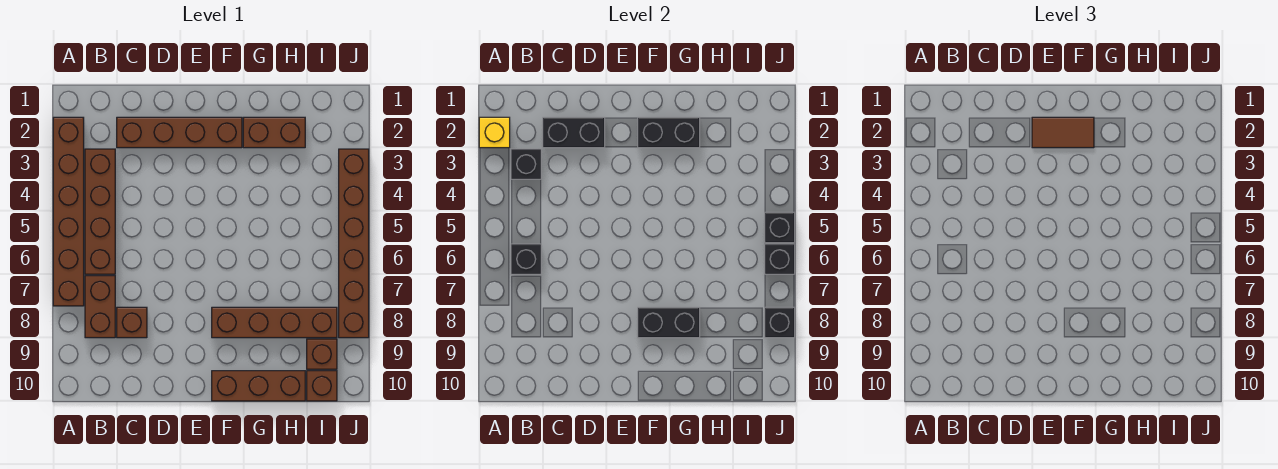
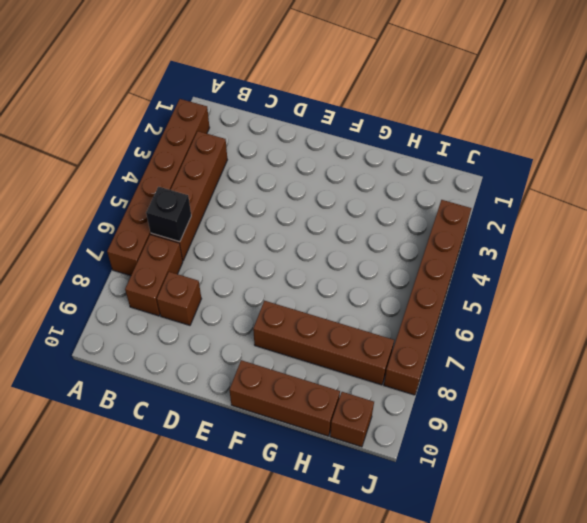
none -> brown brick C2:F2 level 1
none -> brown brick G2:H2 level 1
none -> brown brick I9 level 1

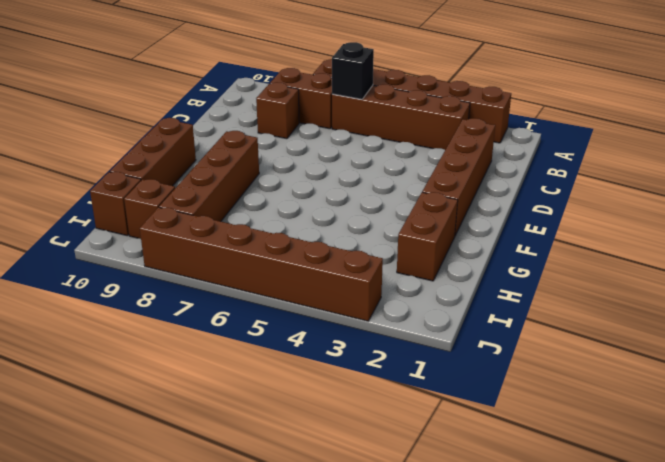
none -> yellow brick A2 level 2
none -> black brick B3 level 2
none -> black brick C2:D2 level 2

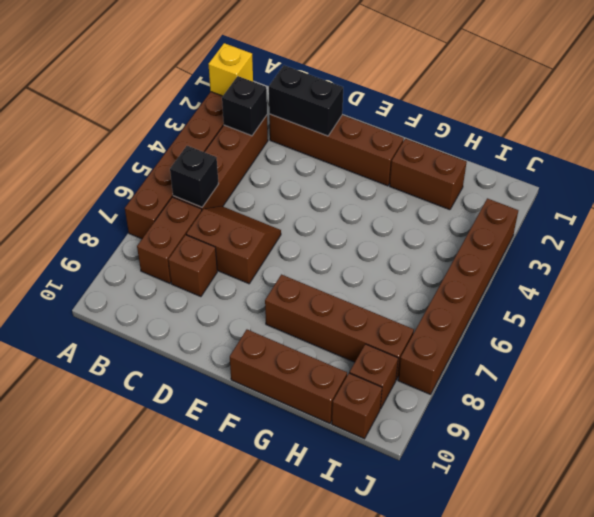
brown slope C6:D7 level 1 top 7 -> none
none -> black brick F2:G2 level 2
none -> black brick F8:G8 level 2
none -> black brick J5 level 2

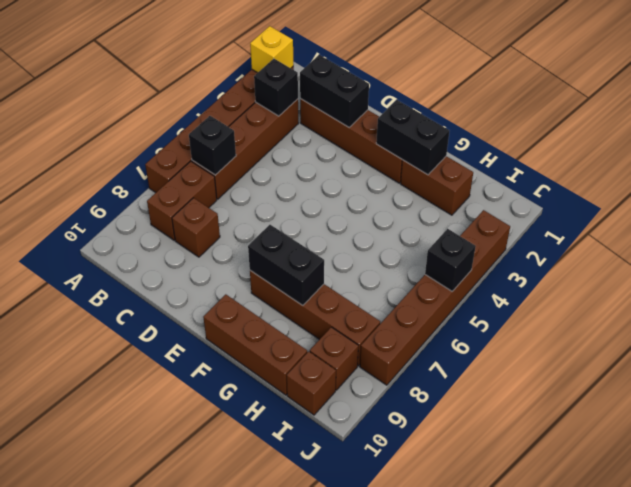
none -> black brick J6 level 2
none -> black brick J8 level 2
none -> brown tile E2:F2 level 3

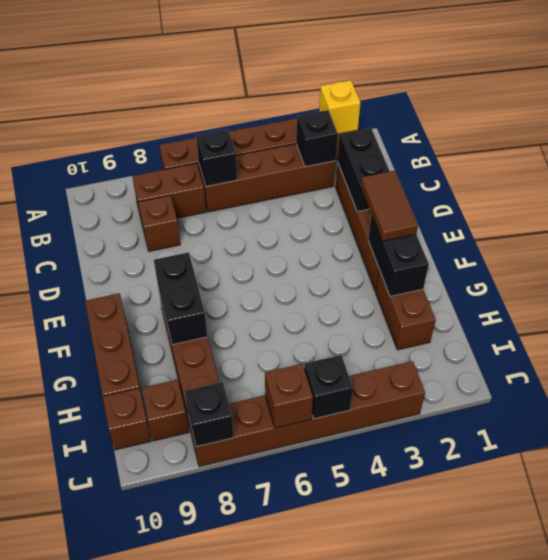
brown brick J6 level 2 -> black brick J6 level 2

